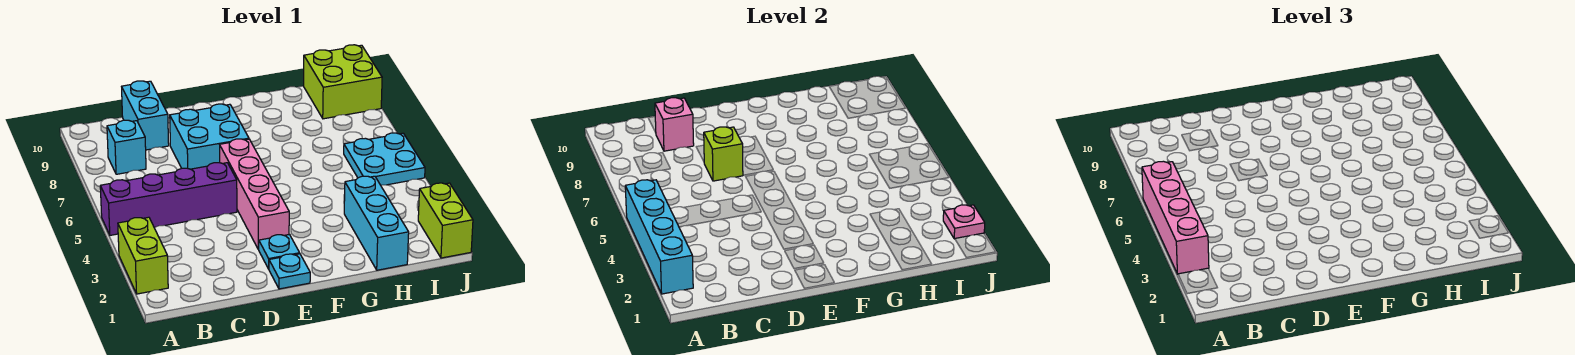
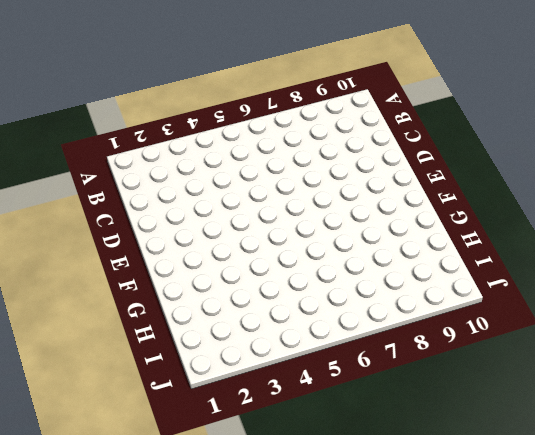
none -> lime brick A2:A3 level 1
none -> purple brick A5:D5 level 1
none -> cyan brick B8 level 1

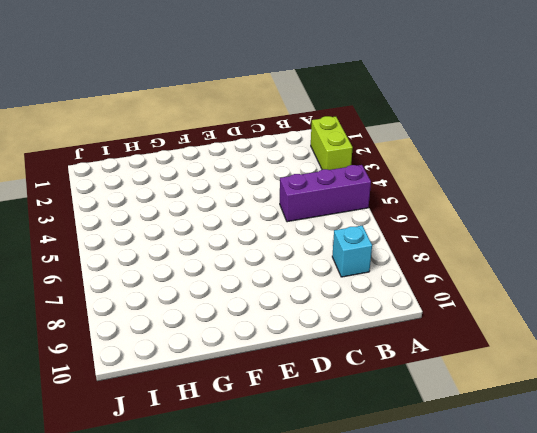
purple brick A5:C5 level 1 -> purple brick A5:D5 level 1
none -> cyan brick C9:C10 level 1
none -> cyan brick D7:E8 level 1
none -> cyan plate E1 level 1

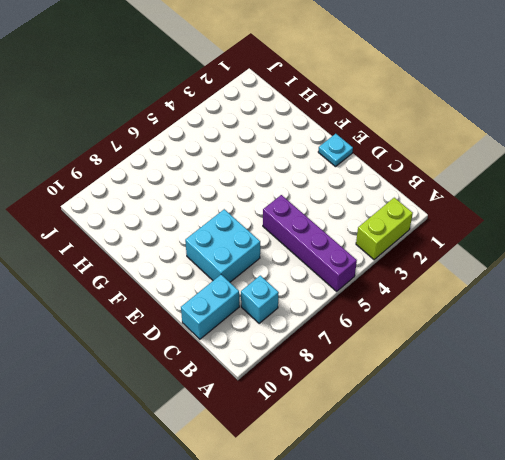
none -> cyan plate E2 level 1
none -> pink brick E3:E6 level 1
none -> cyan brick H1:H3 level 1

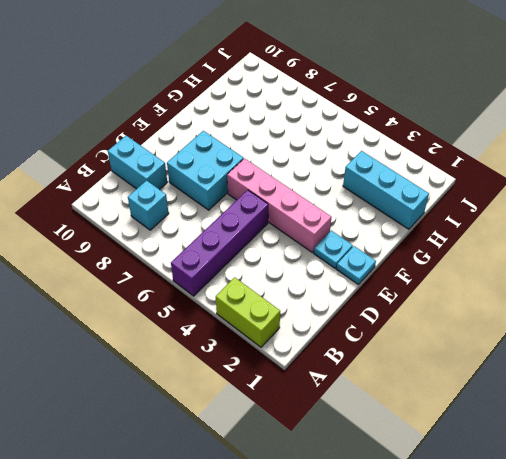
none -> cyan plate I5:J6 level 1
none -> lime brick I9:J10 level 1
none -> lime brick J1:J2 level 1

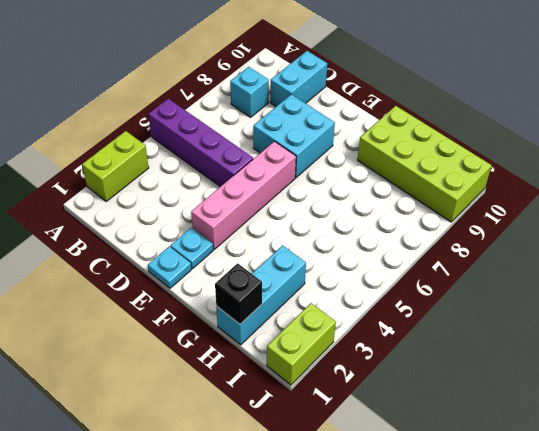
lime brick G9:J10 level 1 -> lime brick I9:J10 level 1
black brick H1 level 2 -> none
none -> cyan plate I5:J6 level 1
none -> cyan brick A2:A5 level 2
none -> pink brick C9 level 2

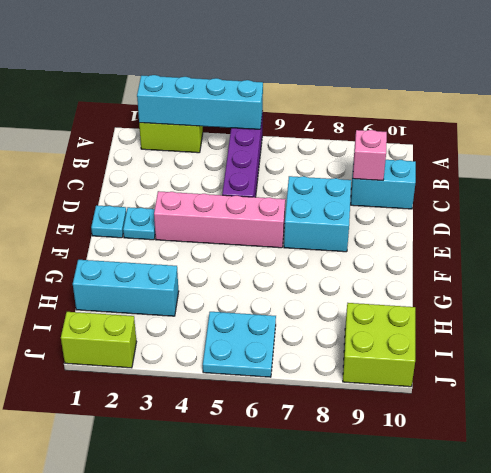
none -> cyan brick B8 level 1
none -> lime brick D7 level 2
none -> pink plate J2 level 2

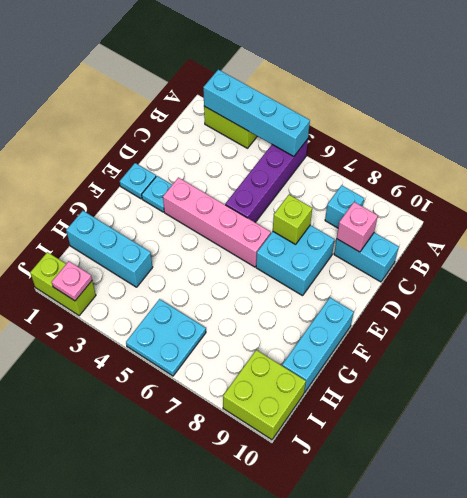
cyan brick F10:H10 level 1 -> none
none -> pink brick A3:A6 level 3

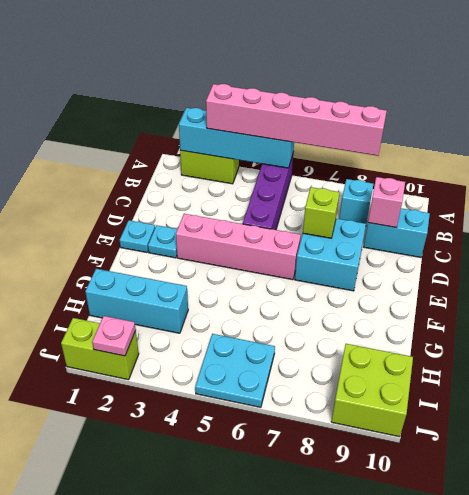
pink brick A3:A8 level 3 -> pink brick A3:A6 level 3

